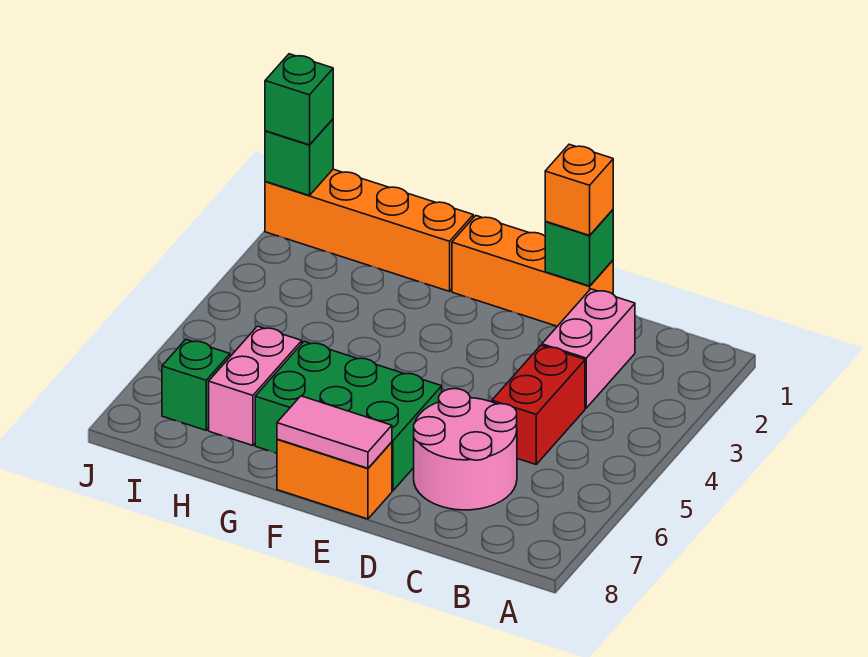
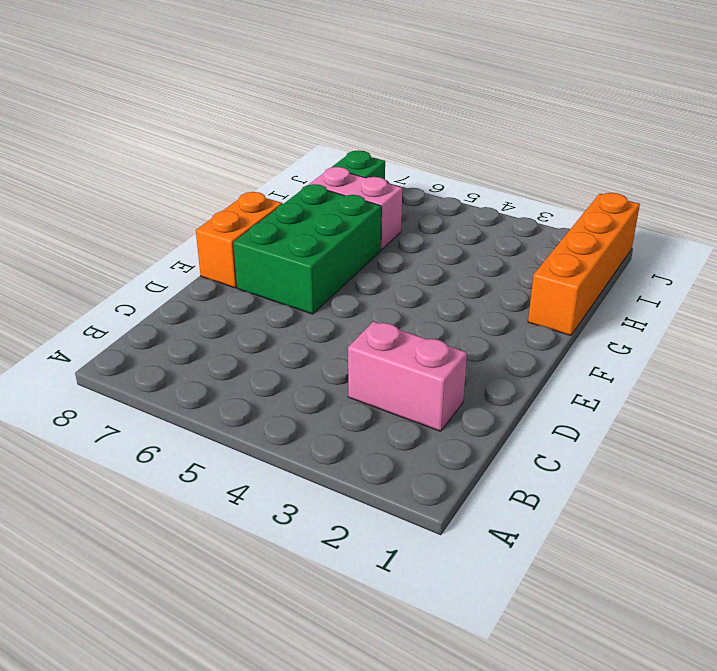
none -> red brick C4:C5 level 1
none -> pink round brick C6:D7 level 1
none -> orange brick D1:F1 level 1

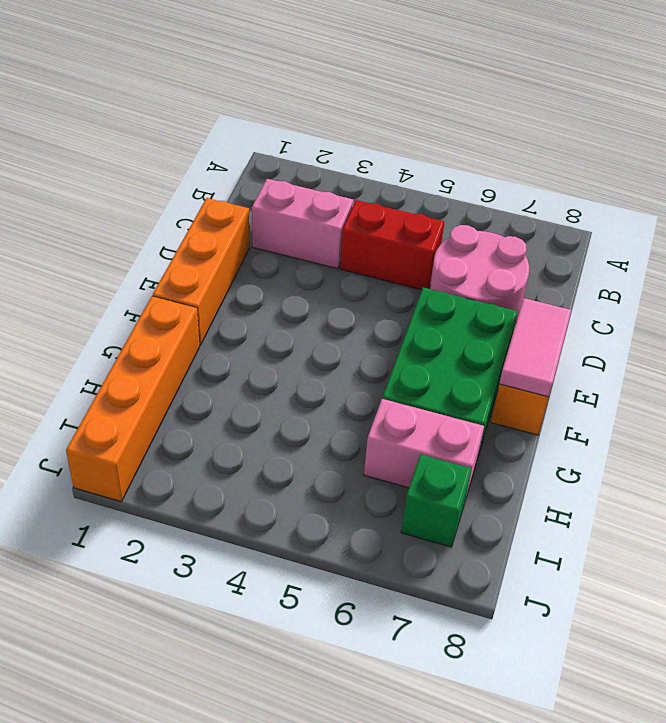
none -> green brick D1 level 2
none -> green brick J1 level 2
none -> orange brick D1 level 3

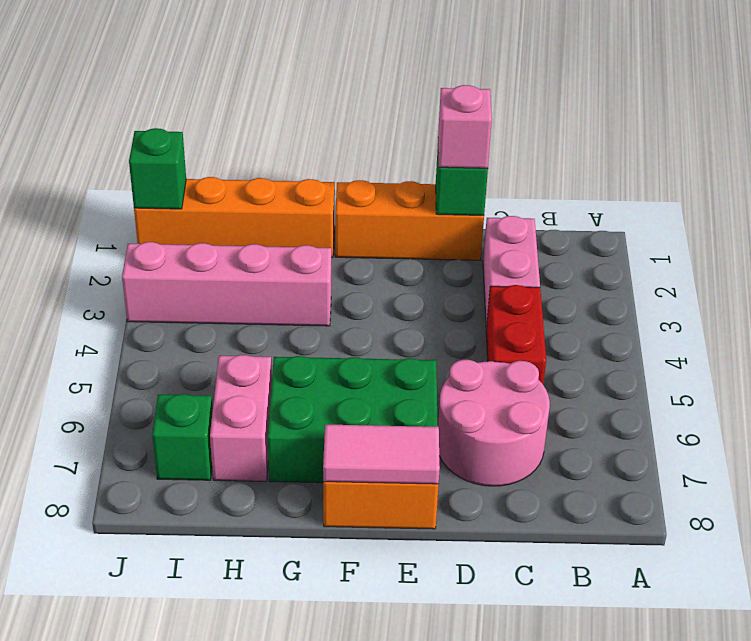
pink brick D1 level 3 -> orange brick D1 level 3
pink brick G3:J3 level 1 -> none
none -> green brick J1 level 3

